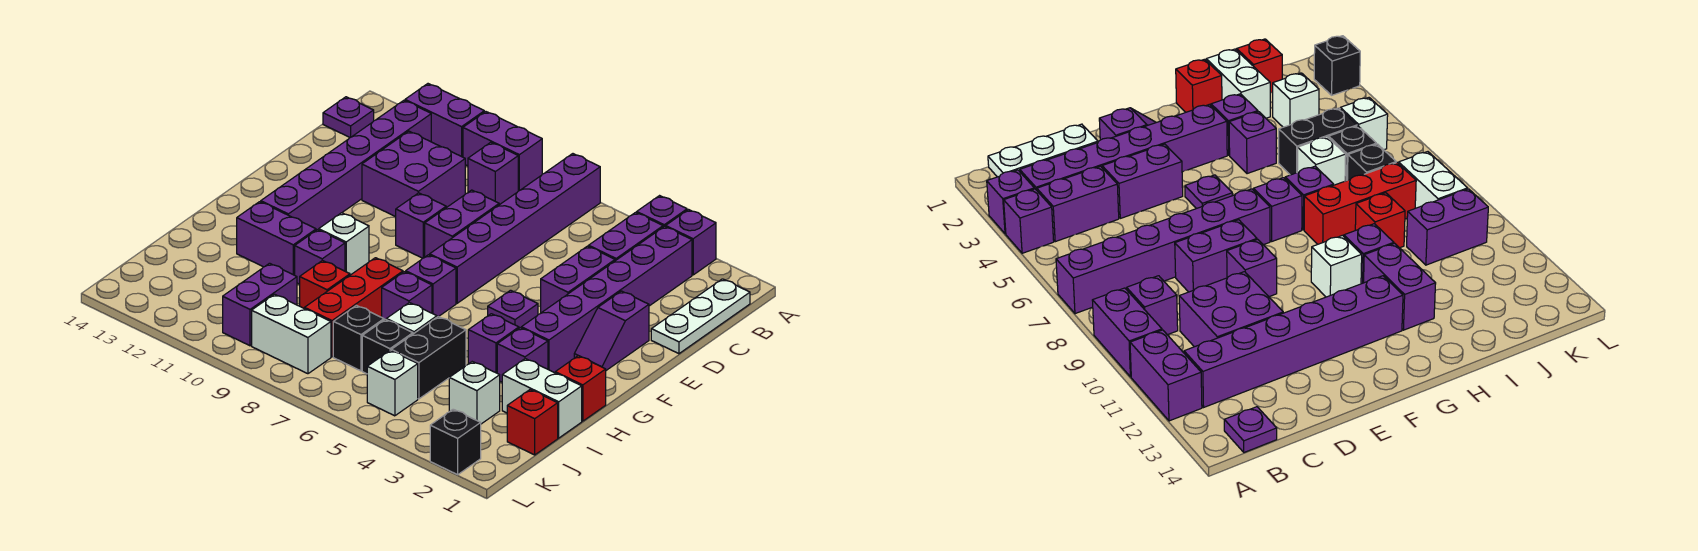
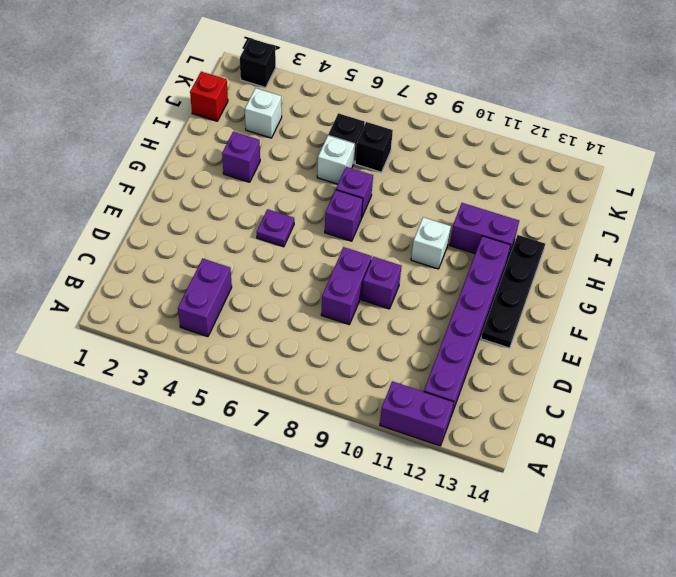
black plate E13:H13 level 1 -> none
none -> purple brick A3 level 1
none -> purple brick A4 level 1
none -> purple brick A7:F7 level 1
none -> purple brick A9:A10 level 1

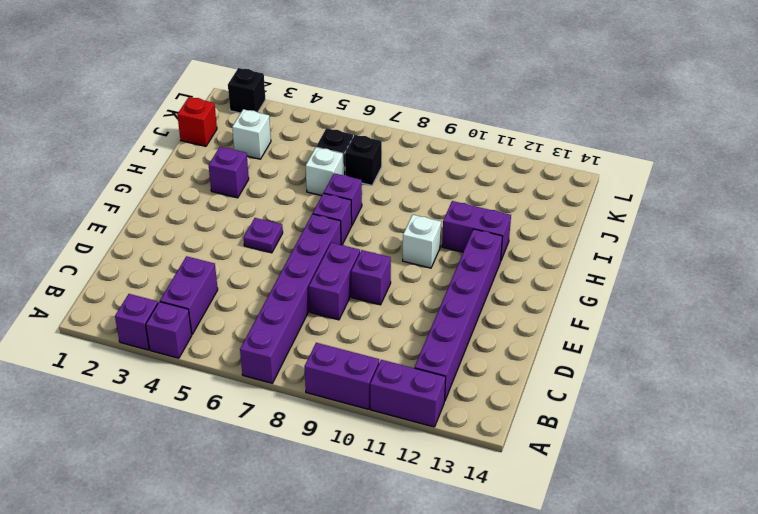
none -> white plate B1:D1 level 1
none -> purple brick B3:G3 level 1
none -> purple brick B9 level 1
none -> purple plate B14 level 1

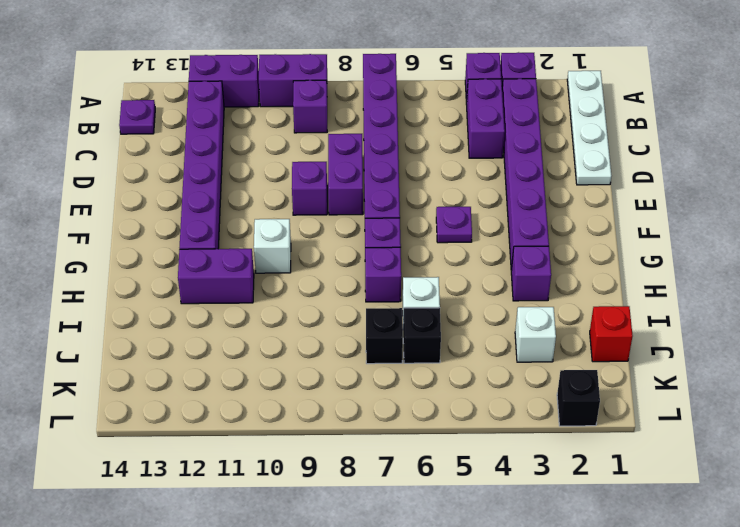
white plate A1:D1 level 1 -> white plate B1:D1 level 1
none -> purple brick C10:D11 level 1
none -> purple brick D4:E4 level 1
none -> purple slope E2:F2 level 1 top E
none -> red brick H1 level 1

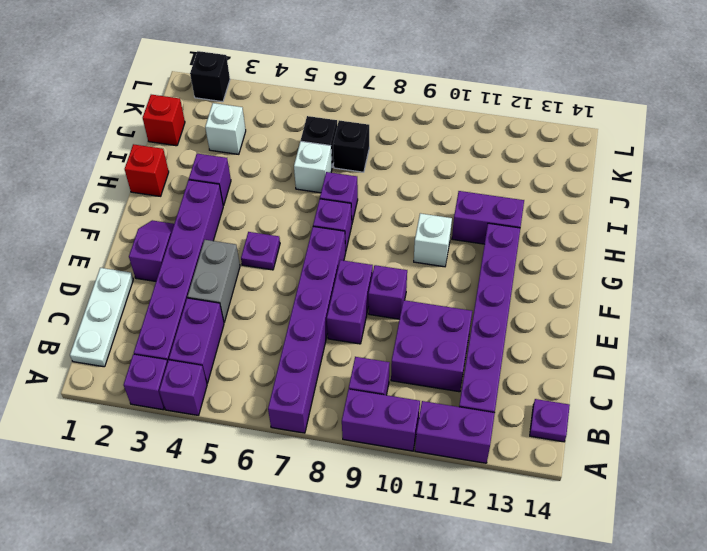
grey brick D4:E4 level 1 -> purple brick D4:E4 level 1
none -> purple brick H4 level 1
none -> red brick H8:J8 level 1
none -> purple brick H10 level 1
none -> white brick I1:I2 level 1

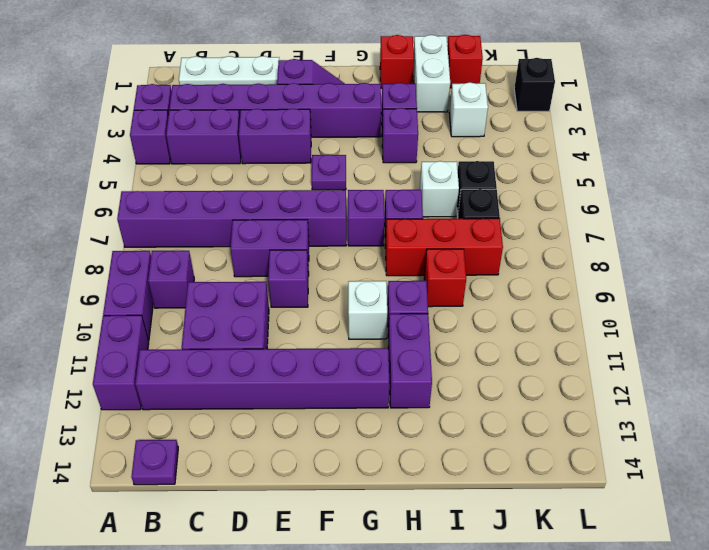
none -> black brick I5:J5 level 1
none -> purple brick J10:K10 level 1
none -> white brick K5 level 1
none -> white brick K8:K9 level 1

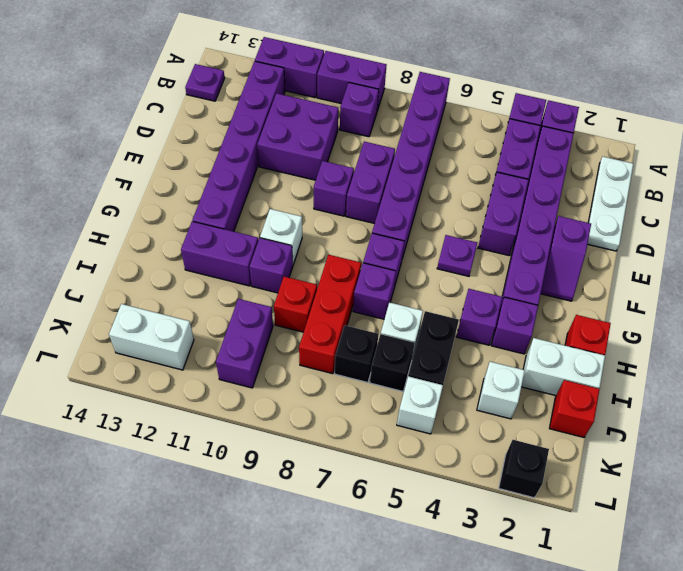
white brick K12:K13 level 1 -> white brick K8:K9 level 1

